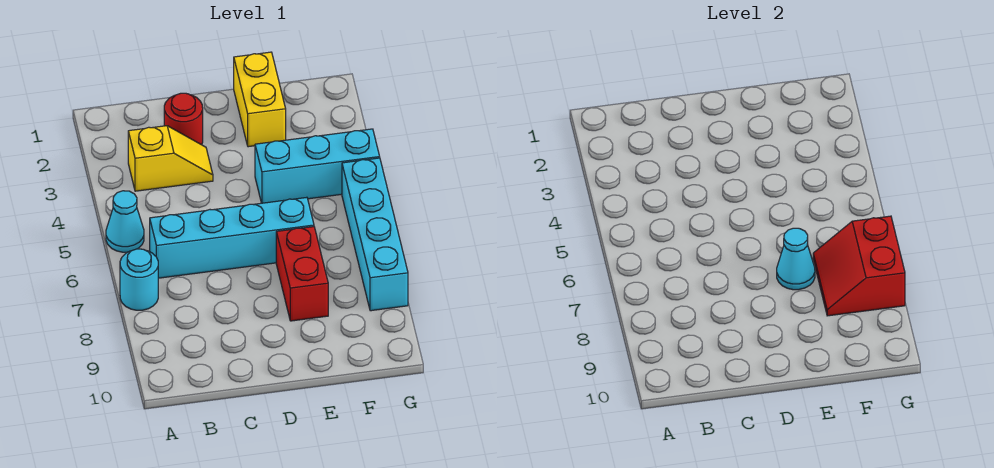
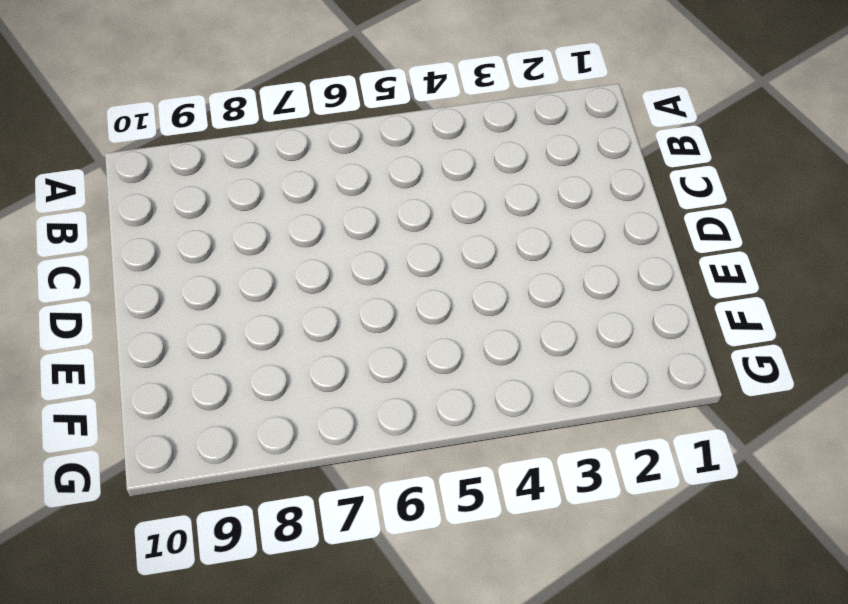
none -> cyan cone A5 level 1
none -> cyan round brick A7 level 1

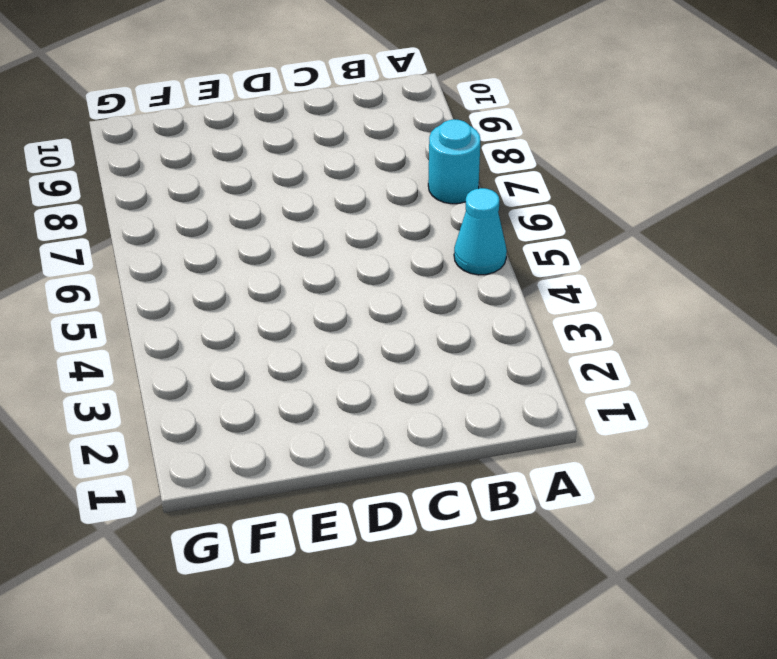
none -> yellow slope B3:C3 level 1 top B
none -> cyan brick B6:E6 level 1

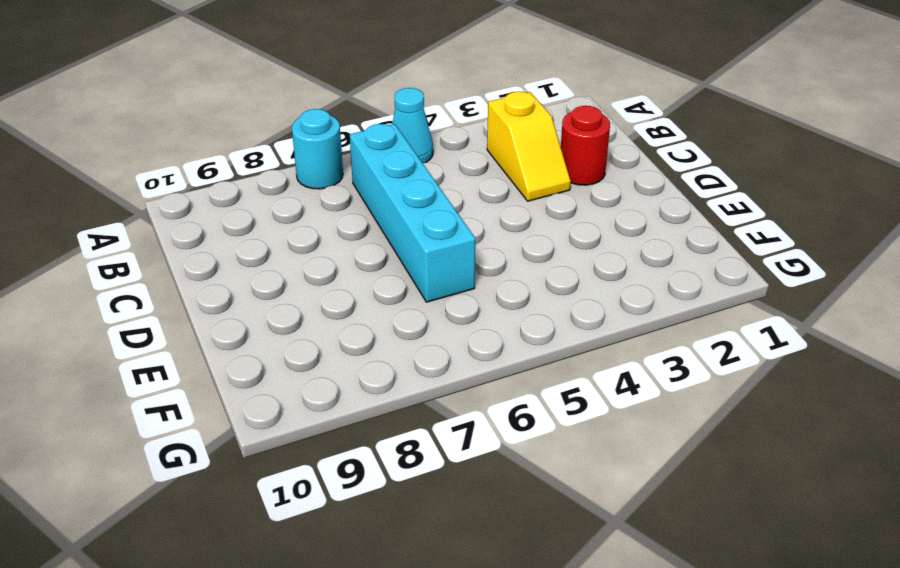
none -> yellow brick E1:E2 level 1
none -> cyan brick E4:G4 level 1

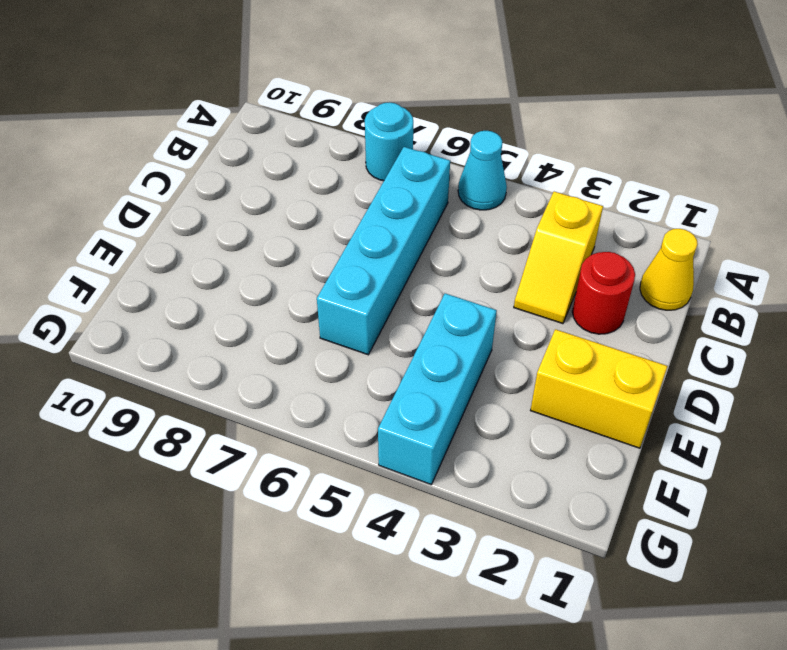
yellow cone B1 level 1 -> none
none -> red brick E7:E8 level 1
none -> cyan brick G5:G8 level 1

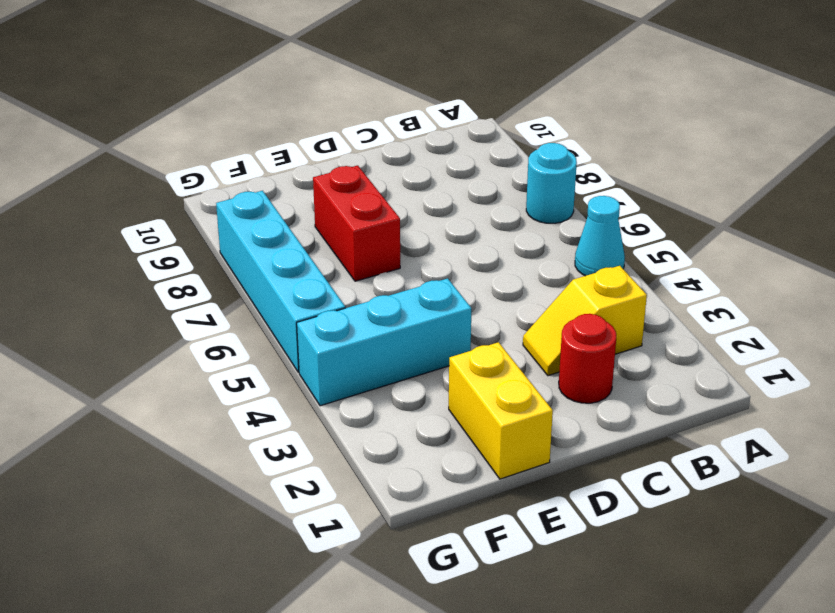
none -> cyan brick B6:E6 level 1
none -> cyan cone E7 level 2

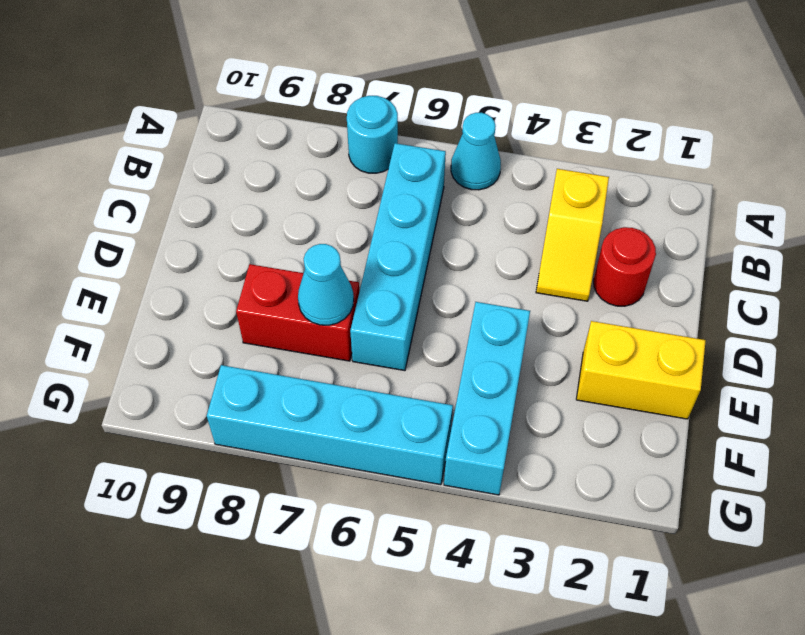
none -> red slope F7:G8 level 2 top G

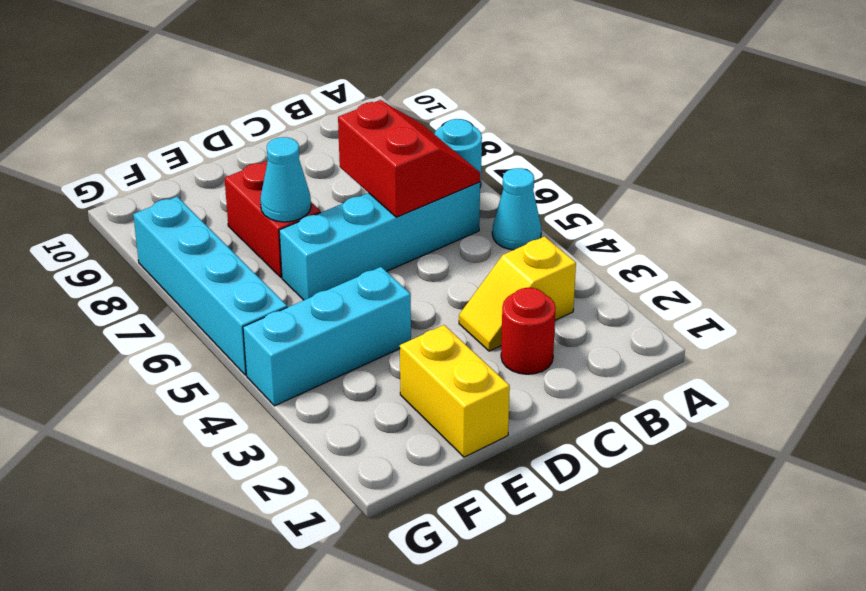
red slope B6:C7 level 2 top C -> red slope F7:G8 level 2 top G

